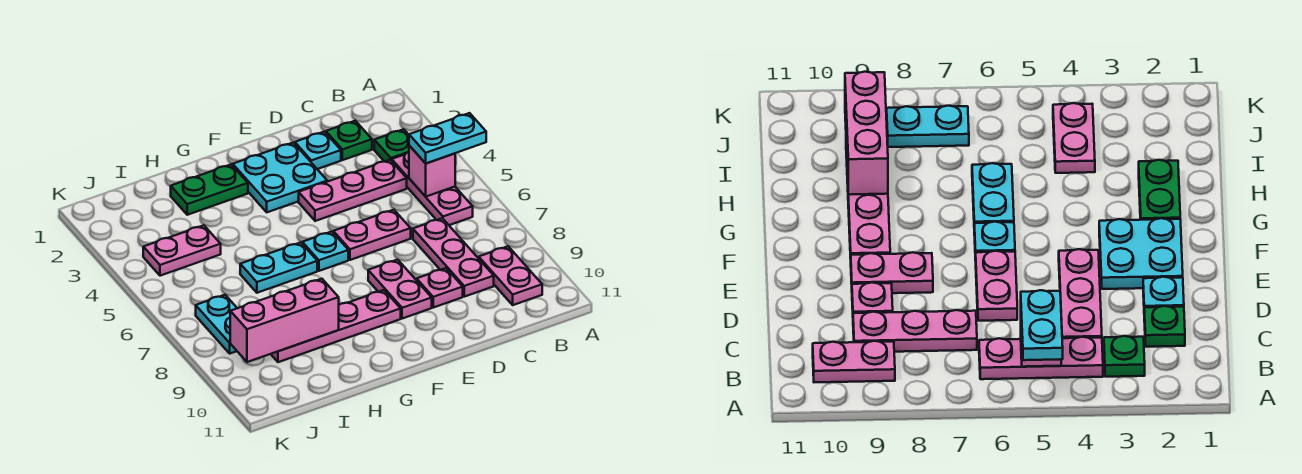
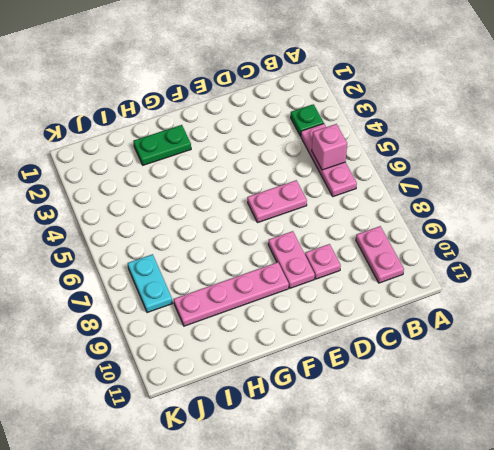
none -> green plate C2 level 1
none -> pink plate C4:E4 level 1
none -> pink plate C7:C9 level 1

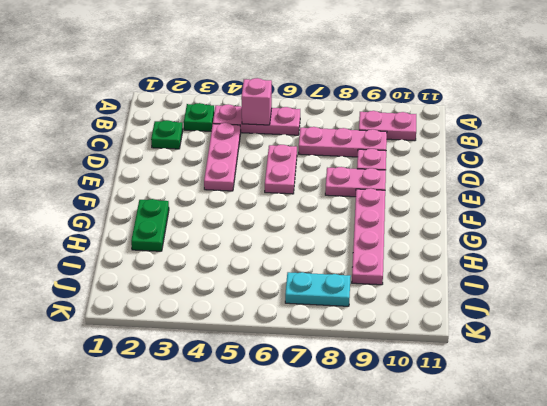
none -> cyan plate D2 level 1
none -> cyan plate E2:F3 level 1
none -> cyan plate F6 level 1

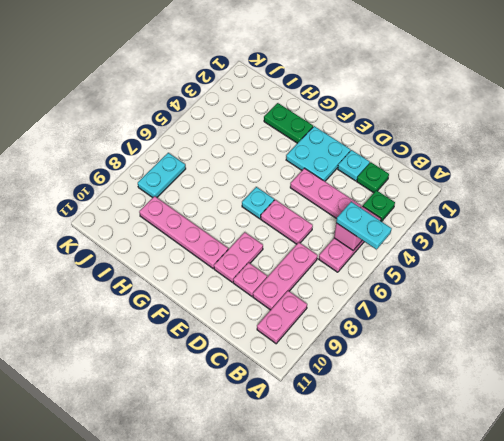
none -> cyan plate G6:H6 level 1
none -> pink plate I4:J4 level 1
none -> pink brick H9:J9 level 2

